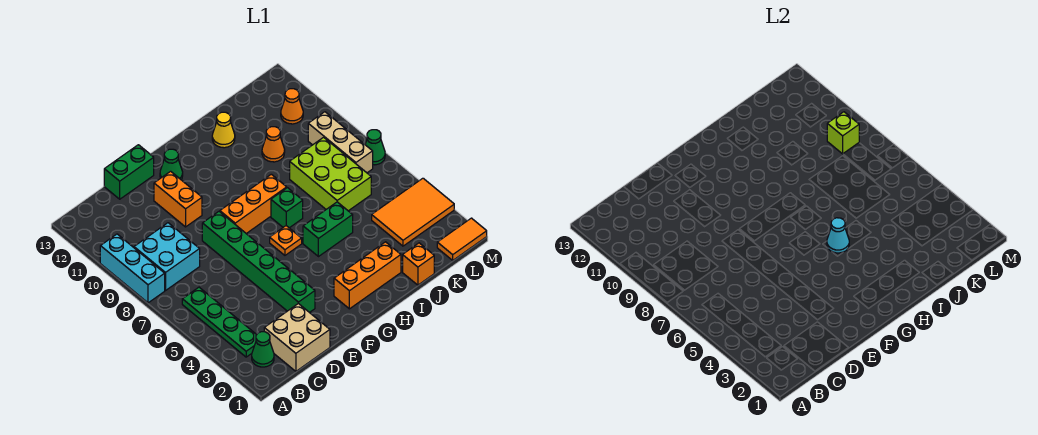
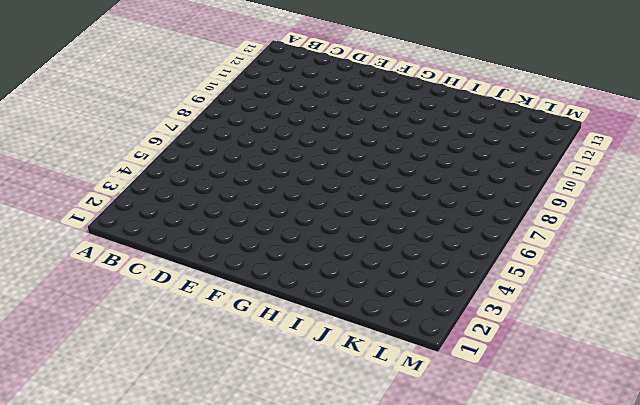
none -> cyan brick A8:A10 level 1
none -> green cone B2 level 1
none -> green plate B3:B6 level 1

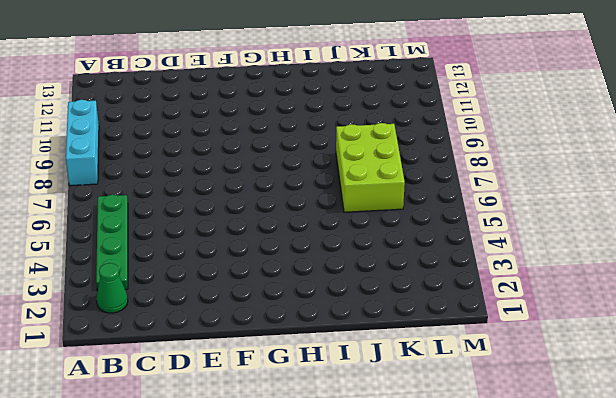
none -> cyan brick B8:C9 level 1
none -> tan brick C1:D2 level 1
none -> green brick D13:E13 level 1

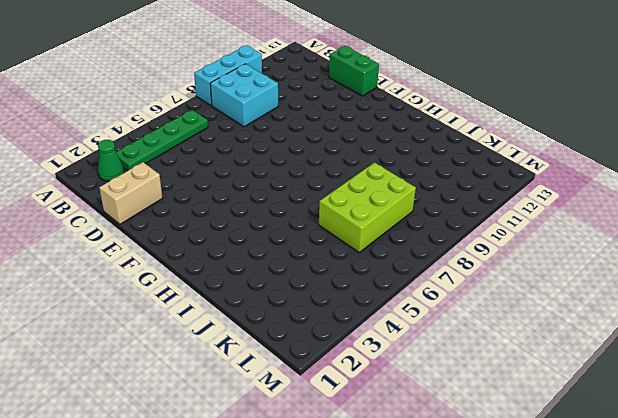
tan brick D1:D2 level 1 -> tan brick C1:D2 level 1
none -> green brick E3:E8 level 1
none -> orange brick E10:E11 level 1
none -> orange brick F8:H8 level 1

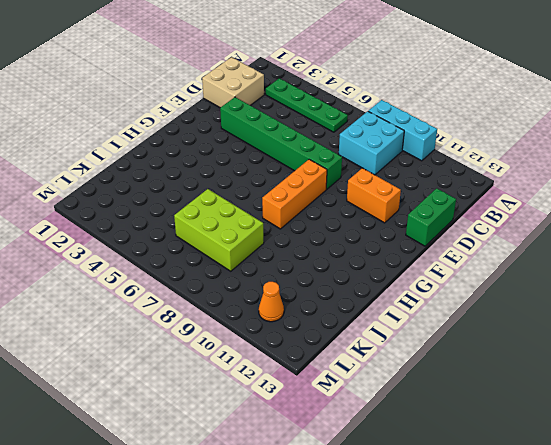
none -> green cone B2 level 1
none -> green cone F12 level 1
none -> orange brick G2:I2 level 1

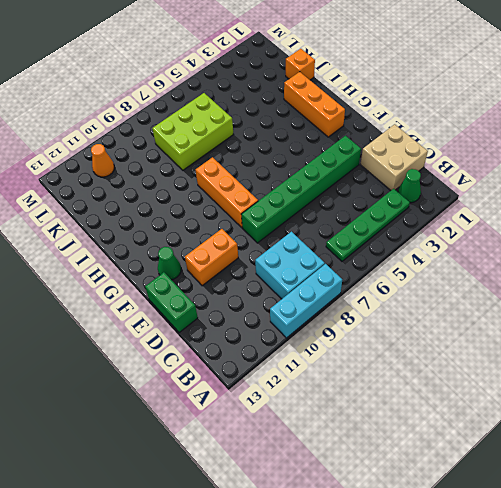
none -> orange plate G6 level 1
none -> green brick H5:I5 level 1
none -> green brick H7 level 1

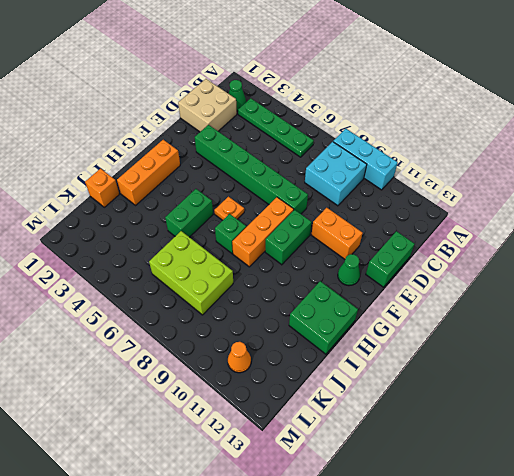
green brick F9:G9 level 1 -> none
green brick H12:I13 level 1 -> yellow cone I12 level 1
none -> orange cone J10 level 1
none -> orange tile K3:M4 level 1
none -> orange tile L1:M1 level 1

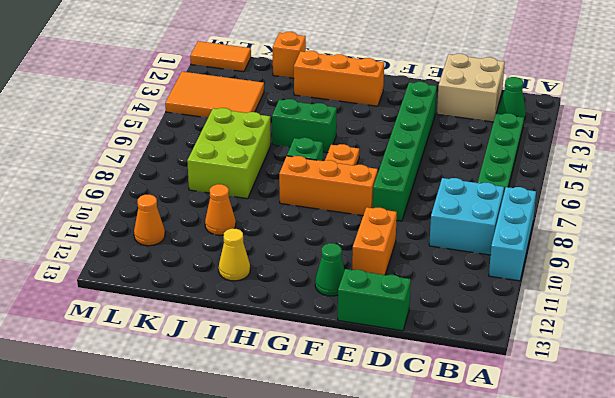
none -> tan brick L7:L9 level 1
none -> green cone M7 level 1
none -> cyan cone H5 level 2

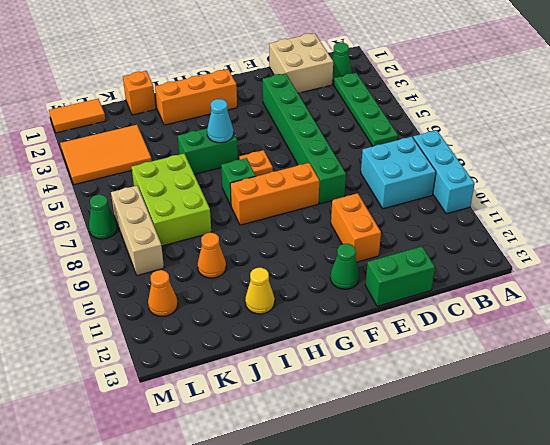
none -> lime brick L9 level 2

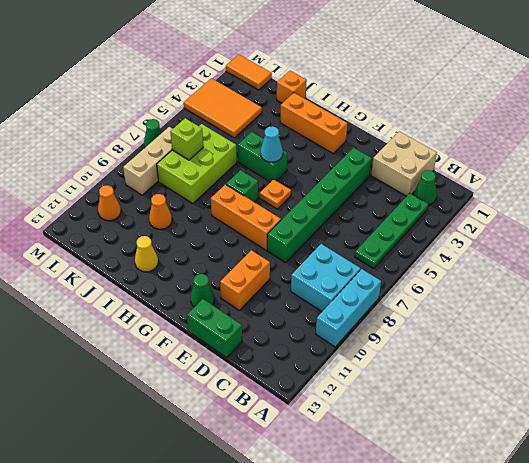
lime brick K7 level 2 -> lime brick L9 level 2

